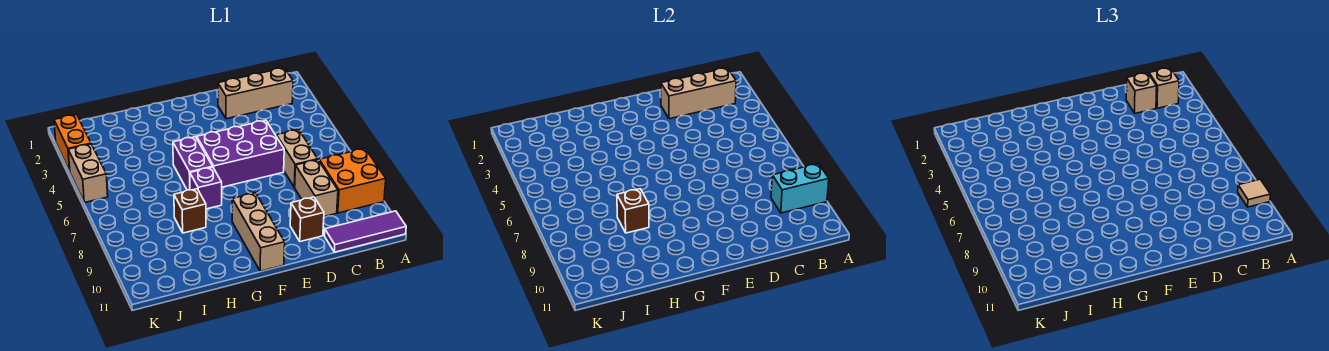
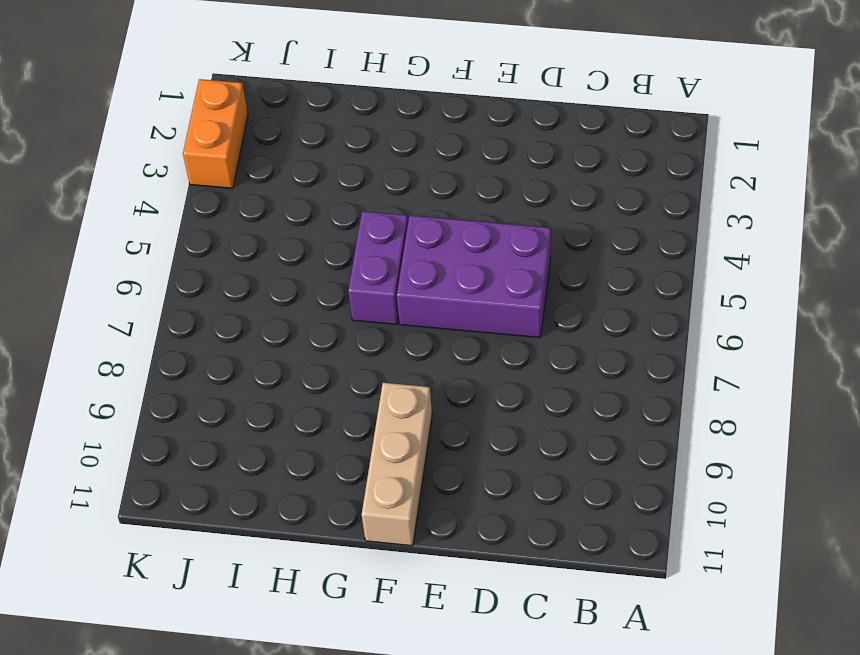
none -> orange brick A8:B9 level 1
none -> purple tile A11:C11 level 1
none -> tan brick B2:D2 level 1

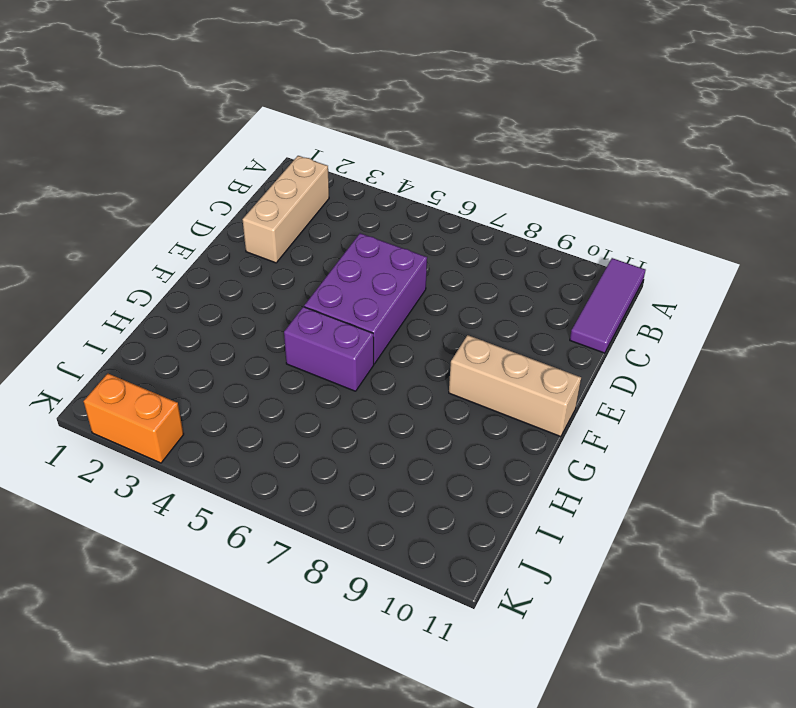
none -> orange brick A8:B9 level 1
none -> tan brick C6:C7 level 1
none -> tan brick C8:C9 level 1

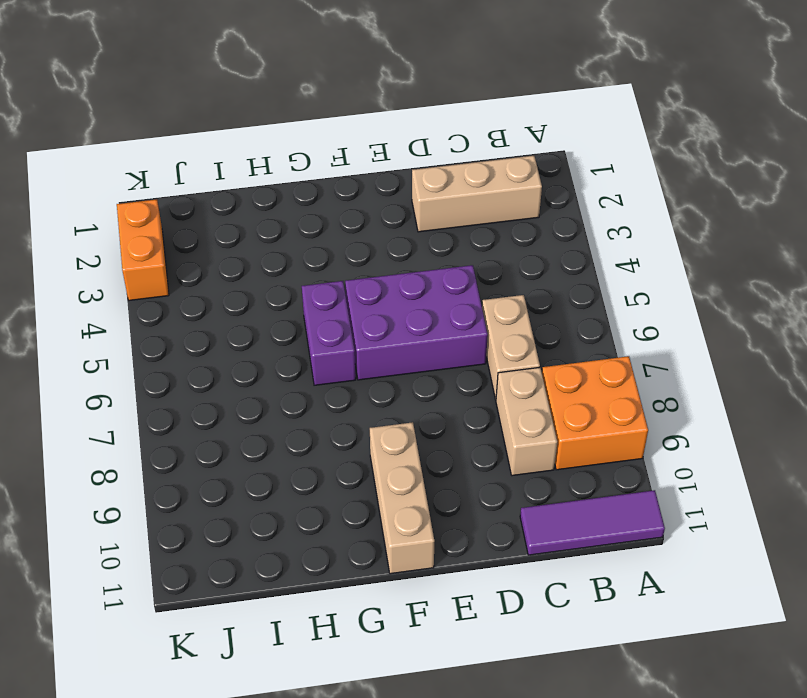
none -> brown brick D10 level 1
none -> purple brick G7 level 1
none -> brown brick H8 level 1

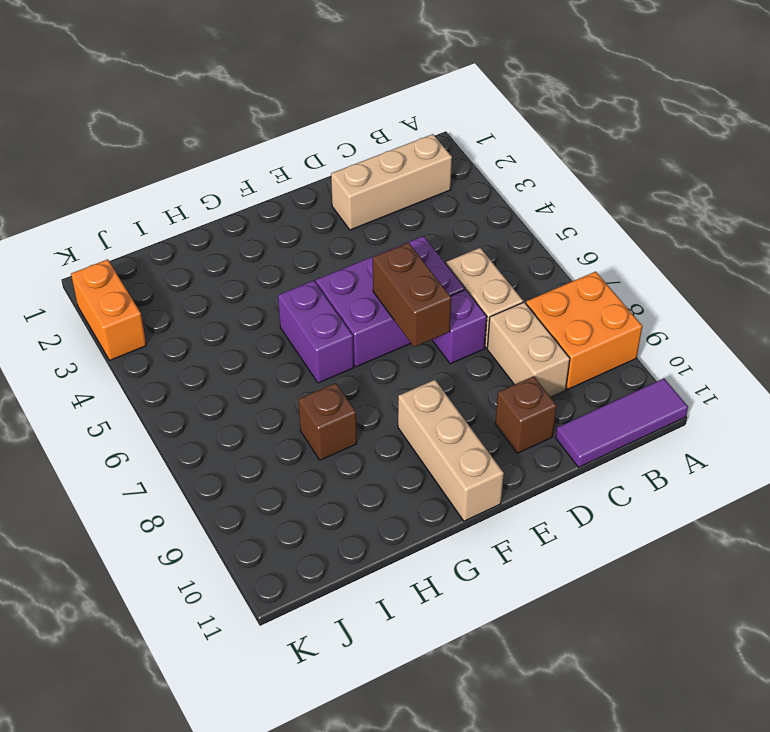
purple brick D7 level 1 -> purple brick G7 level 1
brown brick E6:E7 level 2 -> none
none -> tan brick K4:K5 level 1
none -> cyan brick A9:B9 level 2
none -> tan brick B2:D2 level 2

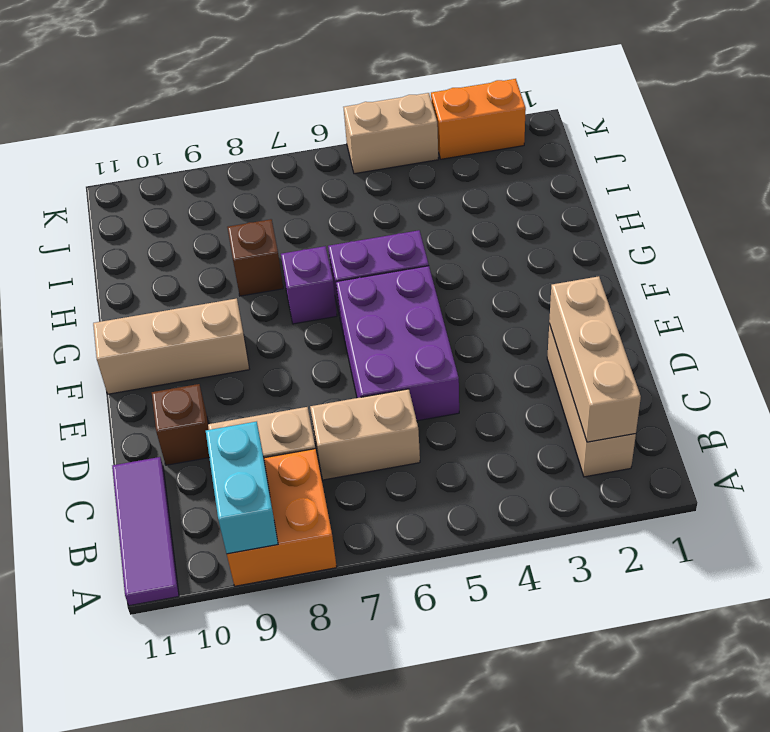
none -> brown brick H8 level 2
none -> tan tile A9 level 3
none -> tan brick B2 level 3

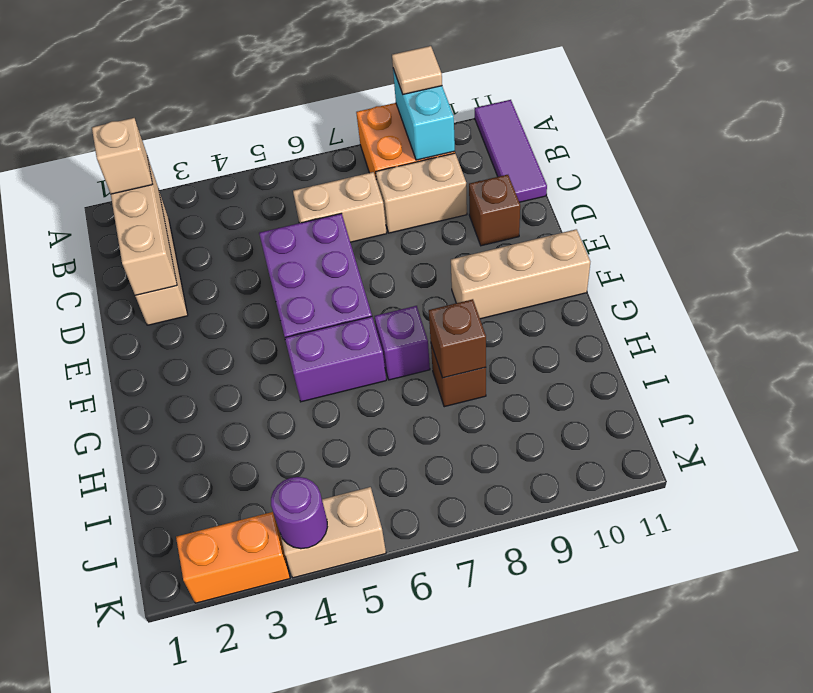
purple round brick K4 level 2 -> none
none -> tan brick C2 level 3

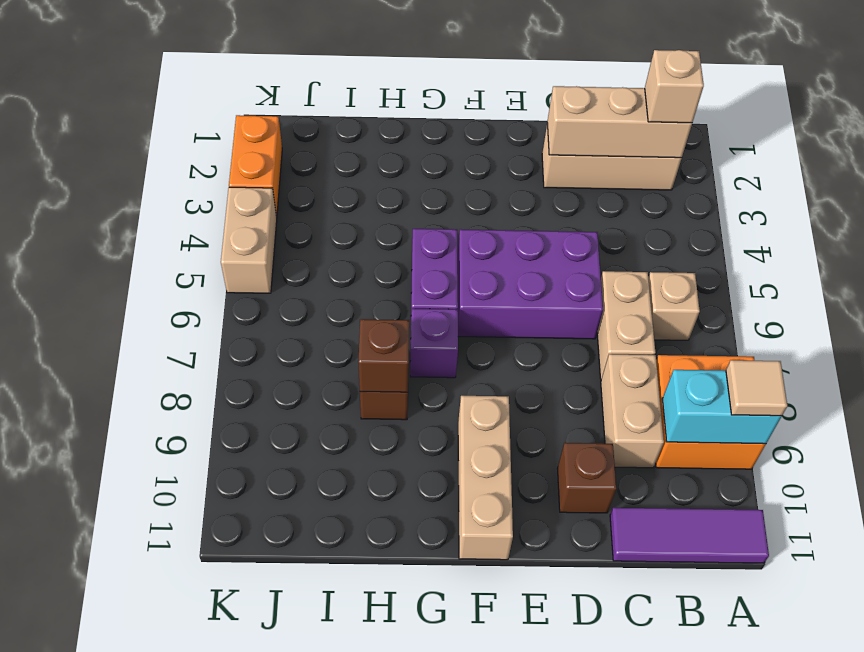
tan brick B6 level 1 -> tan brick C2 level 3

